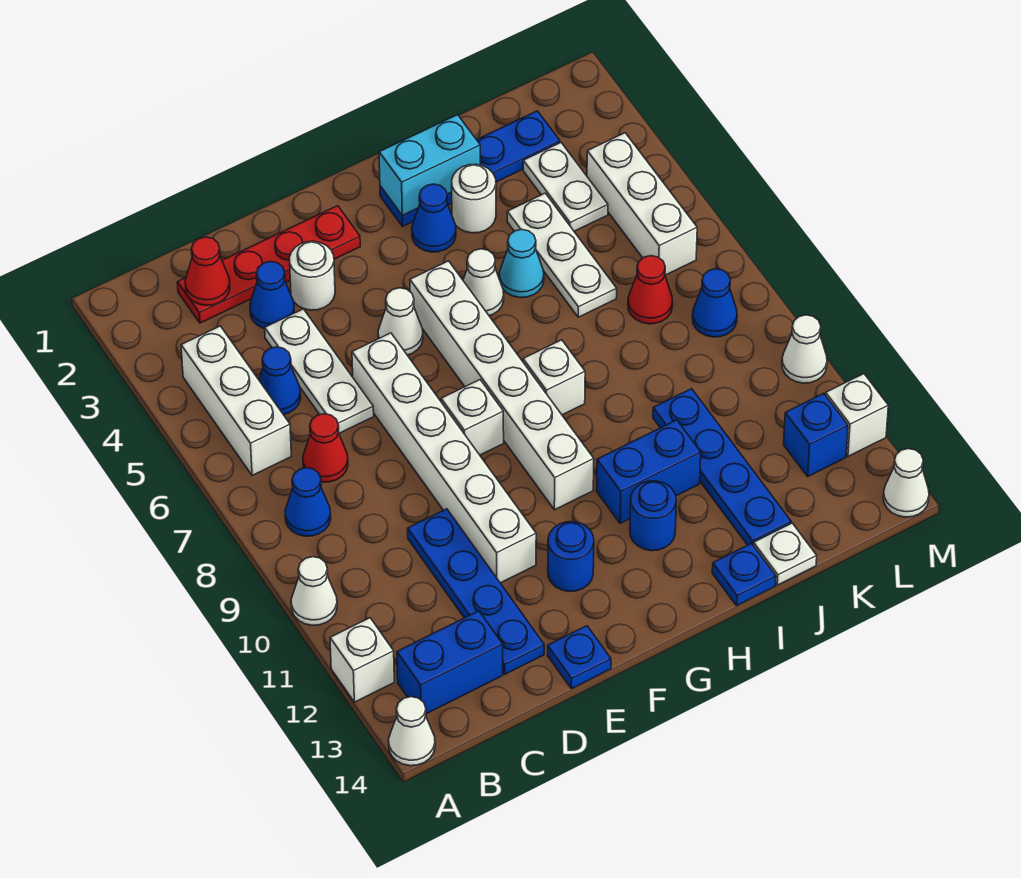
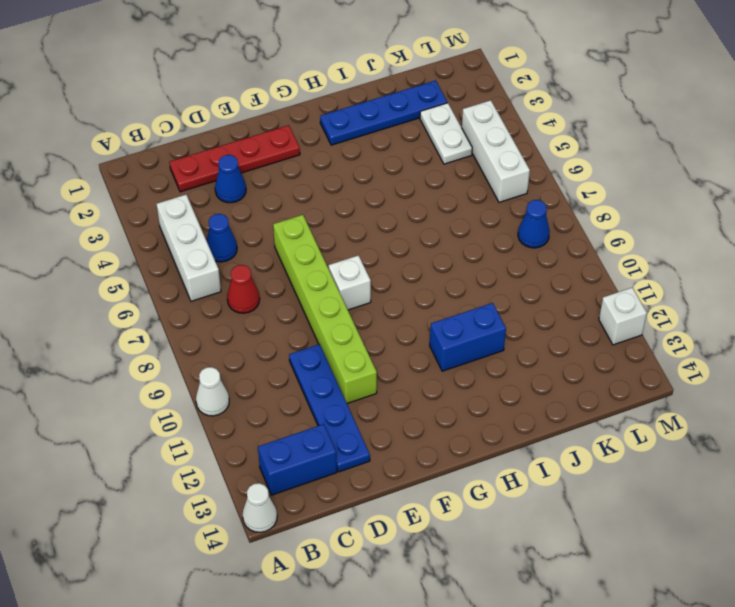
lime brick E6:E11 level 1 -> white brick E6:E11 level 1
none -> white brick A12 level 1
none -> blue cone B8 level 1
none -> white plate D4:D6 level 1
none -> white round brick E3 level 1

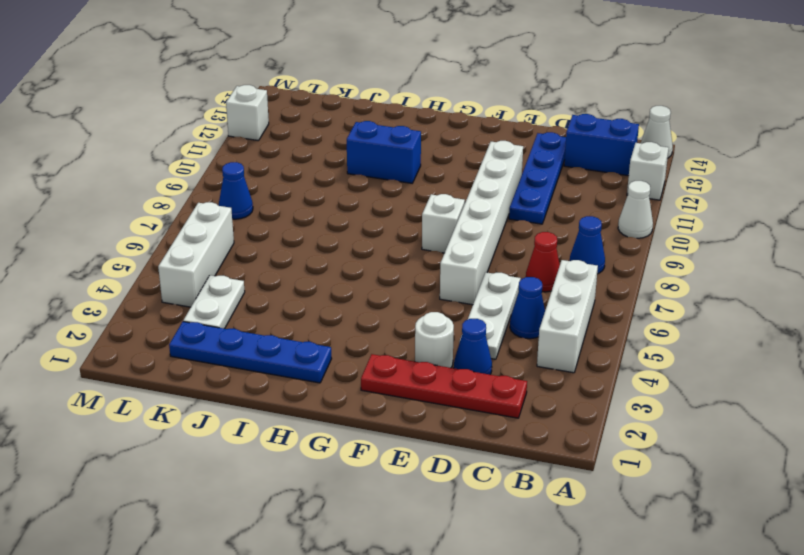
none -> blue plate E14 level 1
none -> white cone F5 level 1
none -> blue round brick F12 level 1
none -> white brick G5:G10 level 1

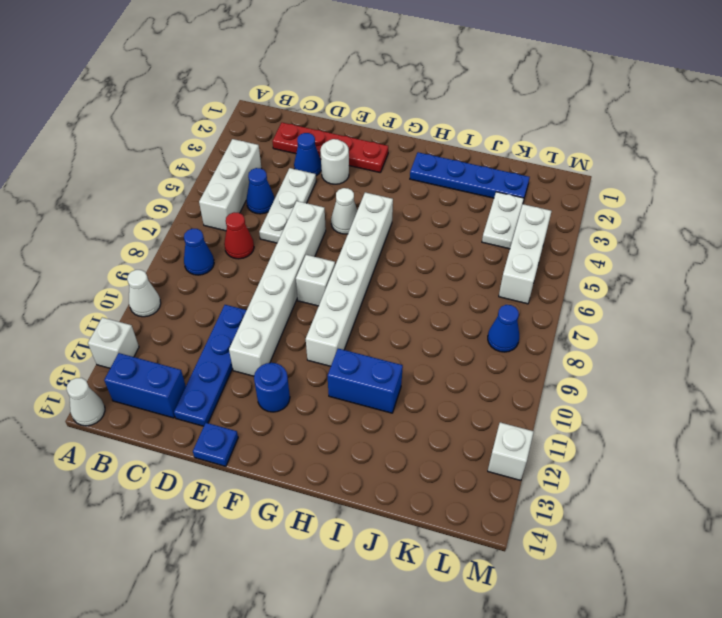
none -> blue cone H3 level 1
none -> white cone H5 level 1
none -> white brick H8 level 1
none -> blue round brick H12 level 1

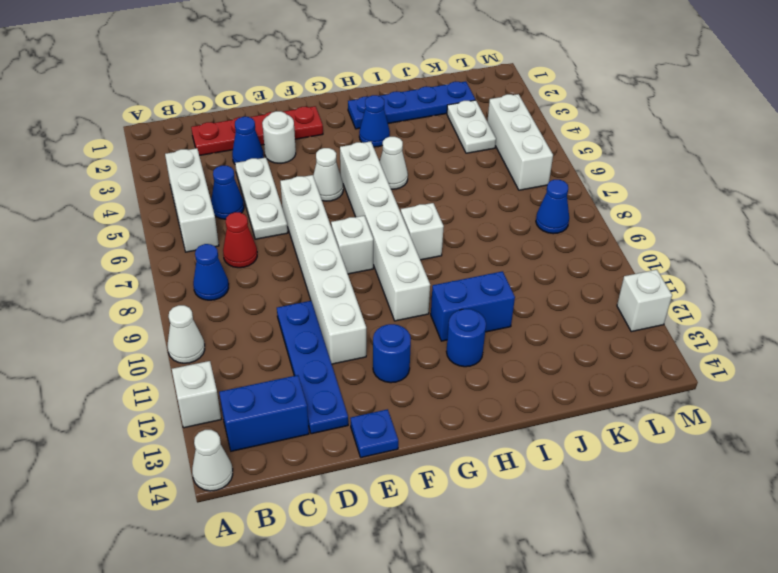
none -> white round brick I3 level 1
none -> cyan cone I5 level 1
none -> blue plate I14 level 1
none -> white plate J4:J6 level 1

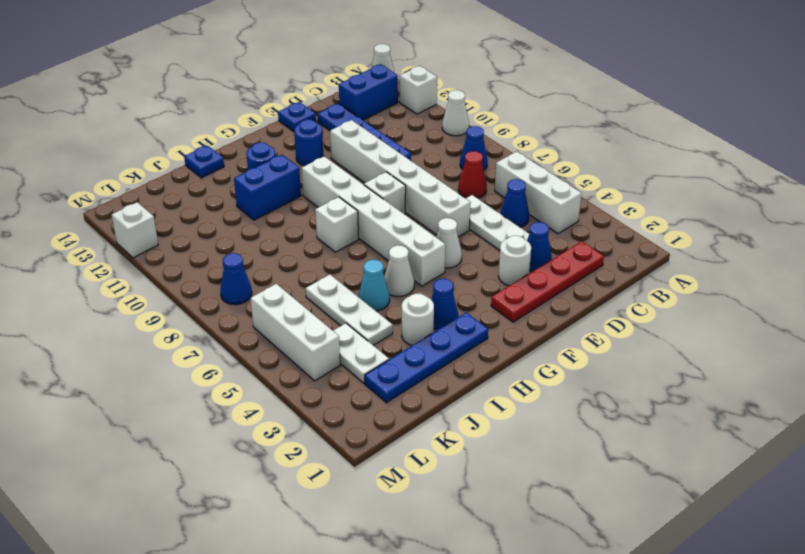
none -> blue plate J10:J13 level 1
none -> white plate J14 level 1
none -> red cone K7 level 1
none -> blue brick L12 level 1

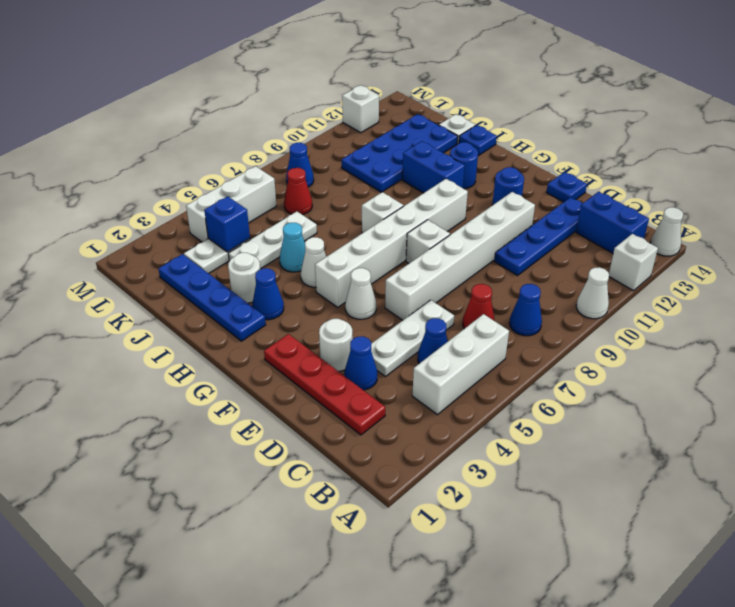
blue plate J10:K13 level 1 -> blue plate J10:J13 level 1
blue brick K4 level 2 -> blue brick L12 level 1
none -> white cone M10 level 1
none -> white cone M14 level 1
none -> red cone C2 level 2
none -> cyan brick H2:I2 level 2

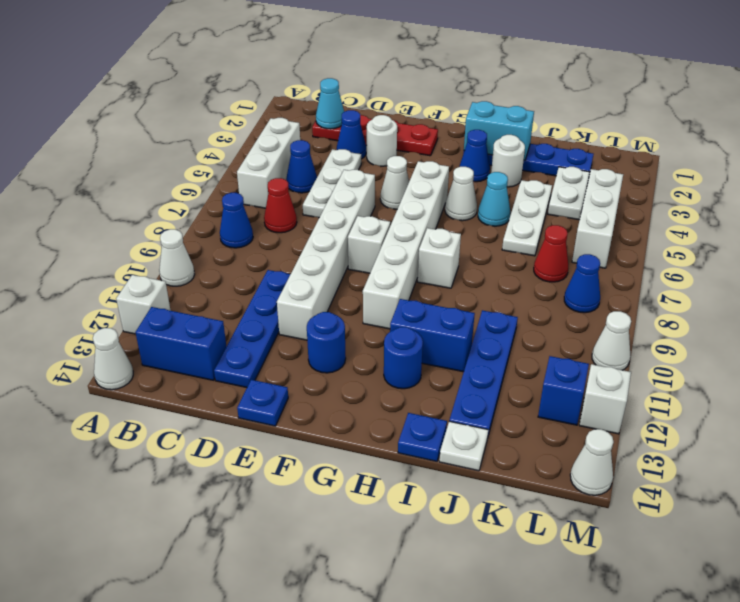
cyan cone C2 level 2 -> red cone C2 level 2

